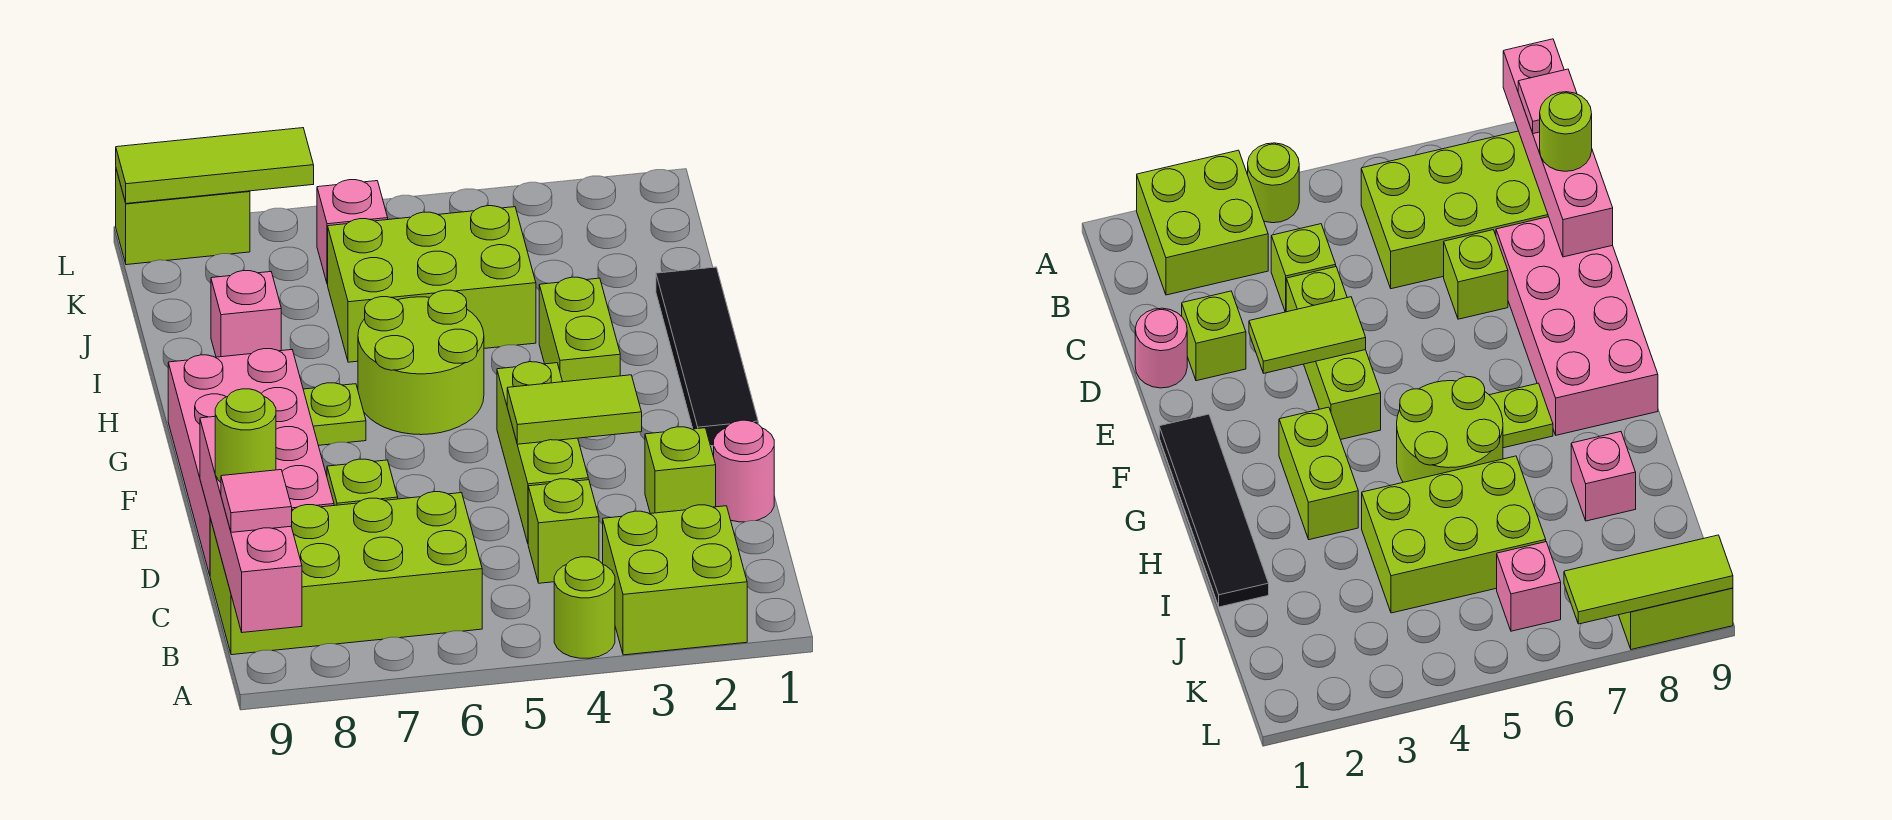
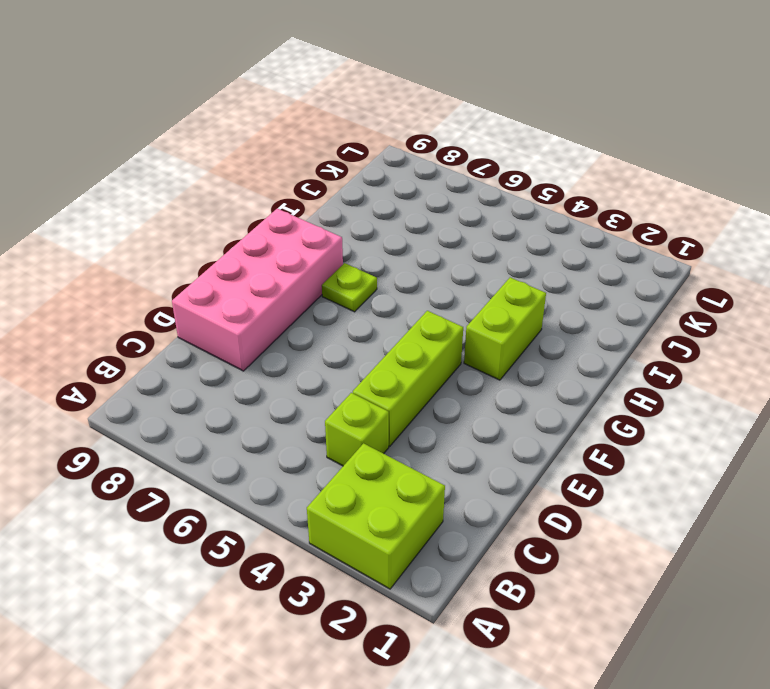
none -> lime round brick A4 level 1
none -> lime brick B6:C9 level 1
none -> pink round brick D1 level 1

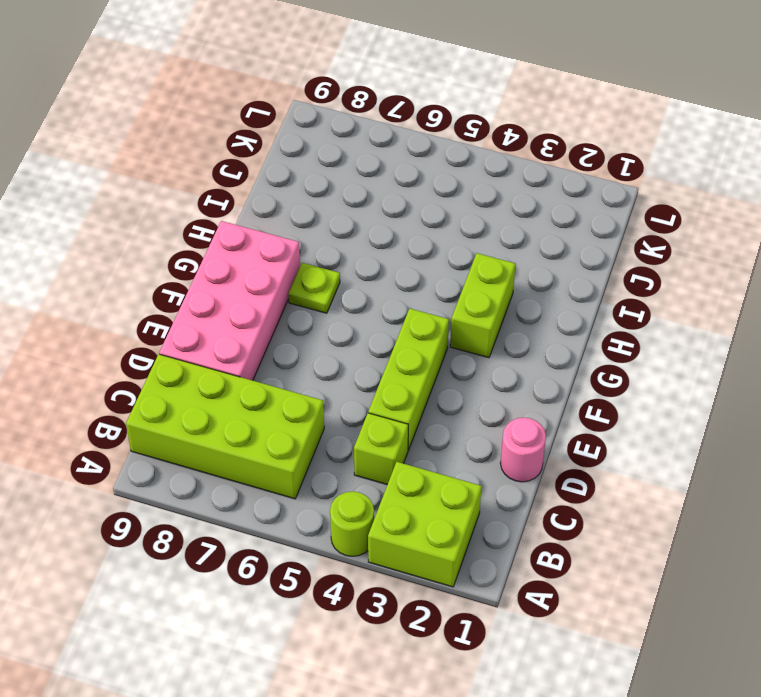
none -> lime brick D2 level 1
none -> lime brick D7 level 1
none -> black tile F1:I1 level 1

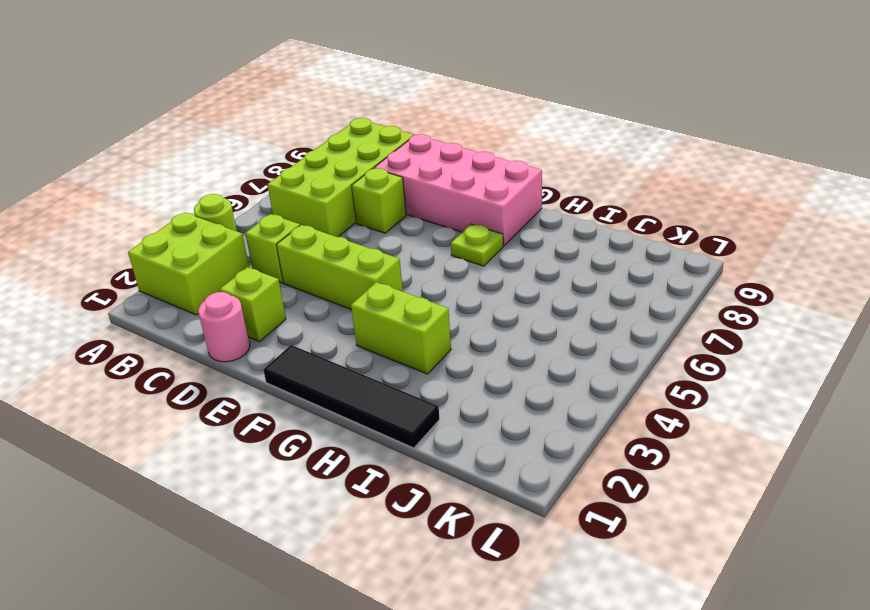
none -> lime round brick G5:H6 level 1
none -> lime brick I4:J6 level 1
none -> pink brick I8 level 1

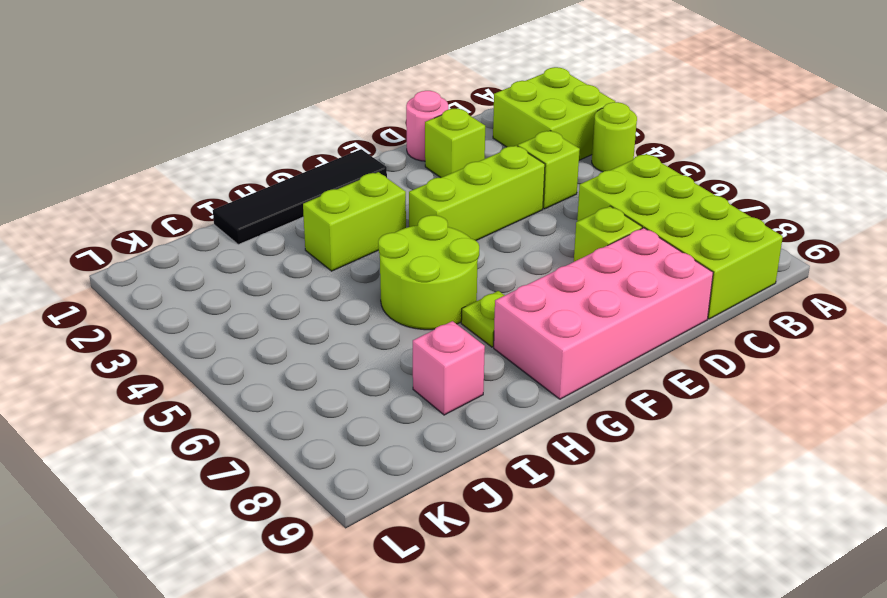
none -> lime brick I4:J6 level 1
none -> pink brick K6 level 1
none -> lime brick L8:L9 level 1

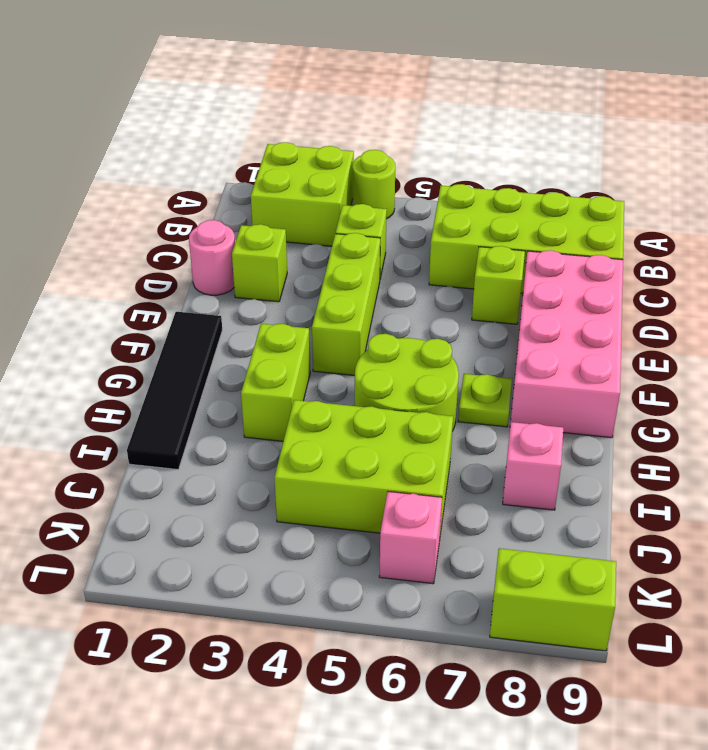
none -> pink brick A9:D9 level 2
none -> lime tile E3:E4 level 2
none -> lime tile L7:L9 level 2

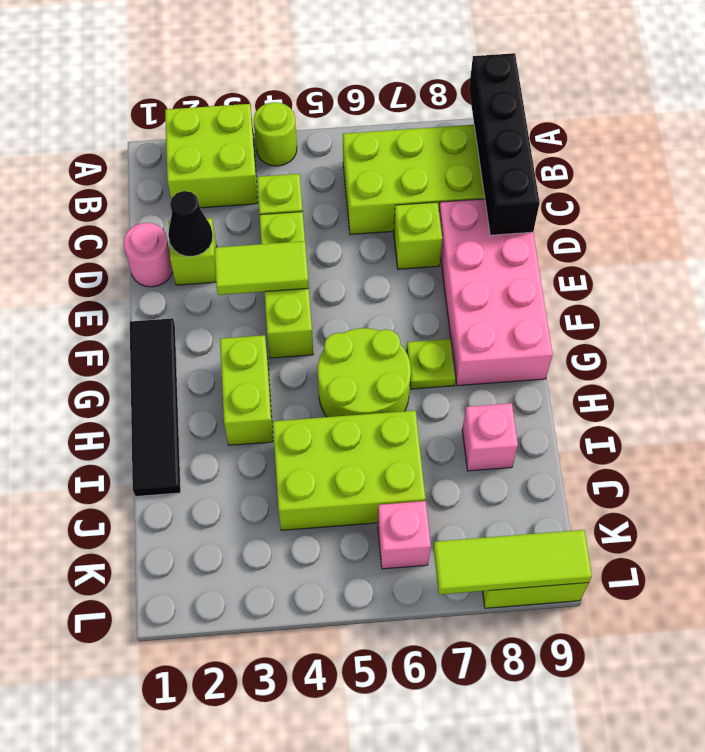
black brick A9:D9 level 2 -> pink brick A9:D9 level 2
black cone D2 level 2 -> none
none -> pink tile B9 level 3
none -> lime round brick C9 level 3

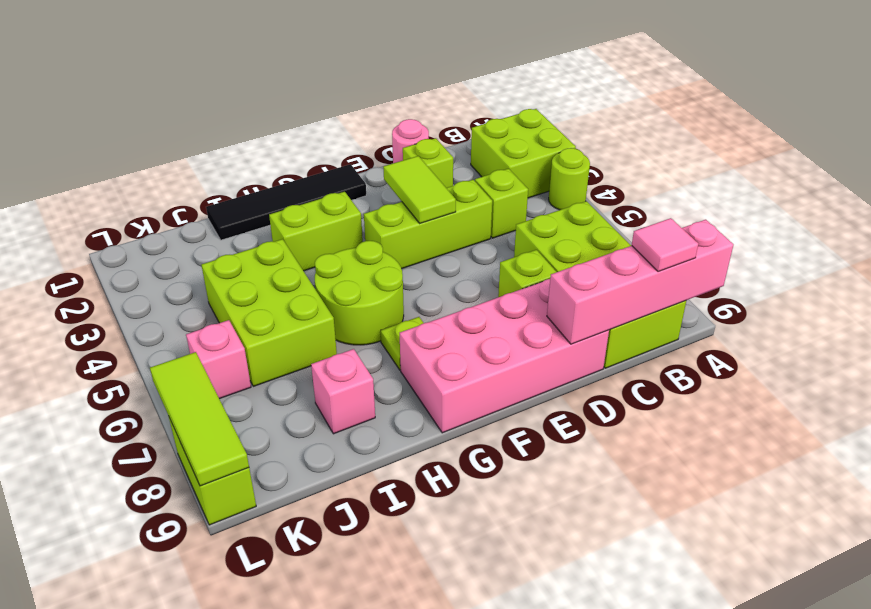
none -> lime round brick C9 level 3

